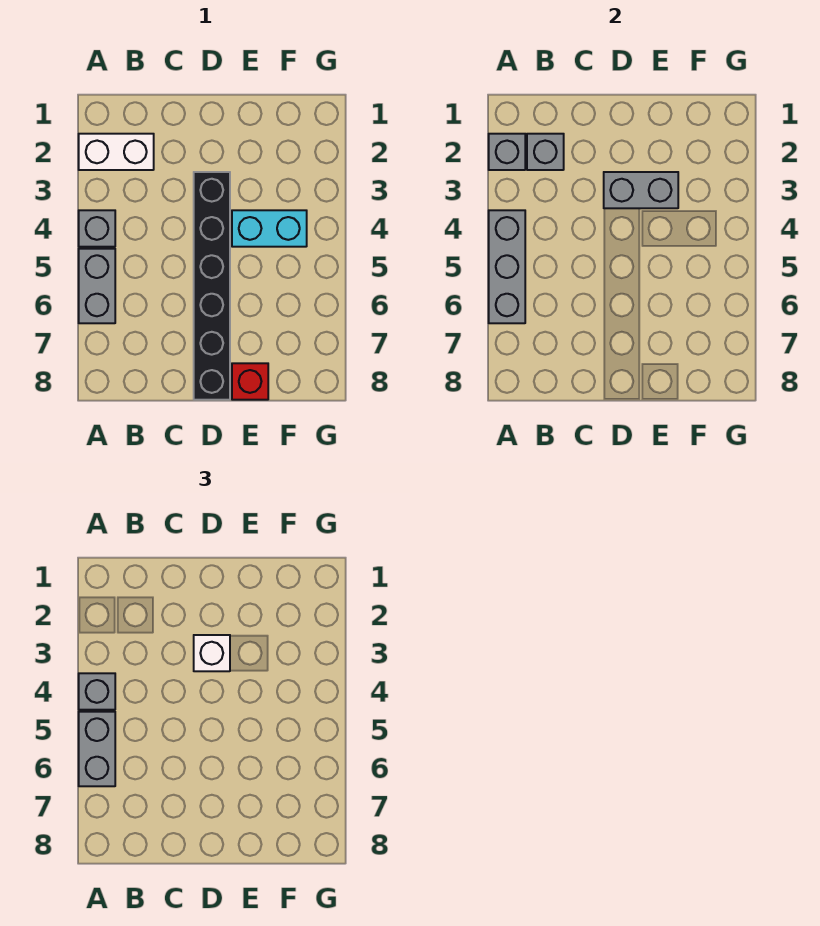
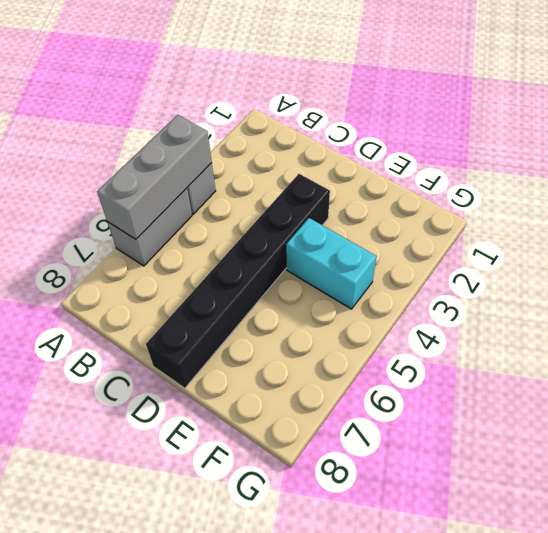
none -> white brick A2:B2 level 1
none -> red brick E8 level 1
none -> grey brick A2 level 2

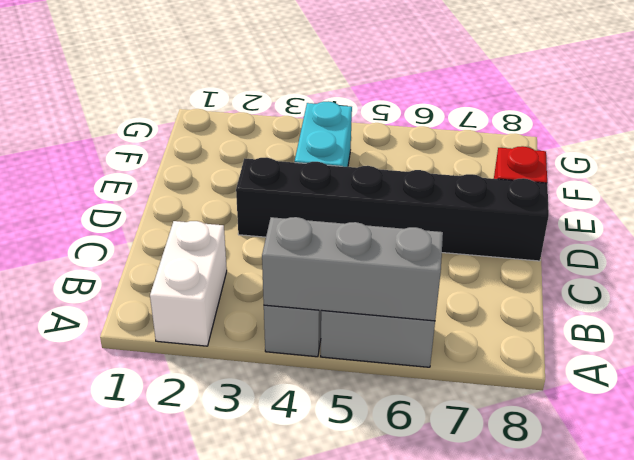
none -> grey brick A2 level 2
none -> grey brick B2 level 2
none -> grey brick D3:E3 level 2

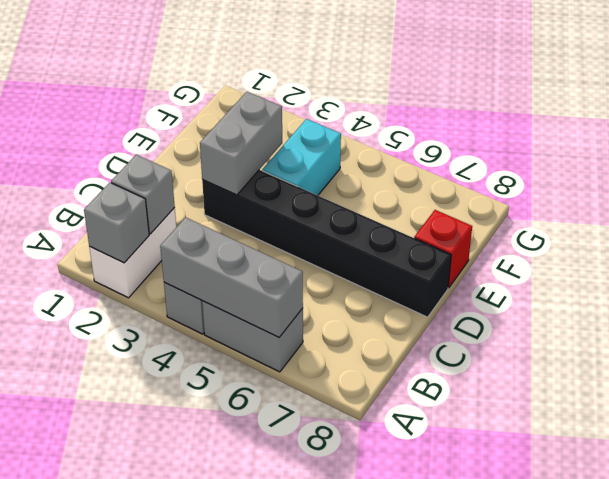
none -> grey brick A4 level 3
none -> grey brick A5:A6 level 3
none -> white brick D3 level 3

